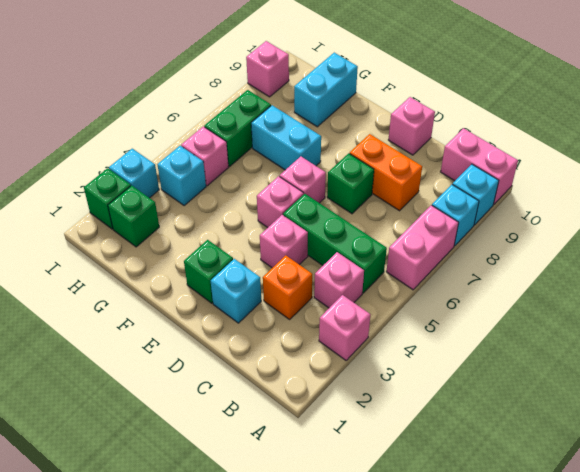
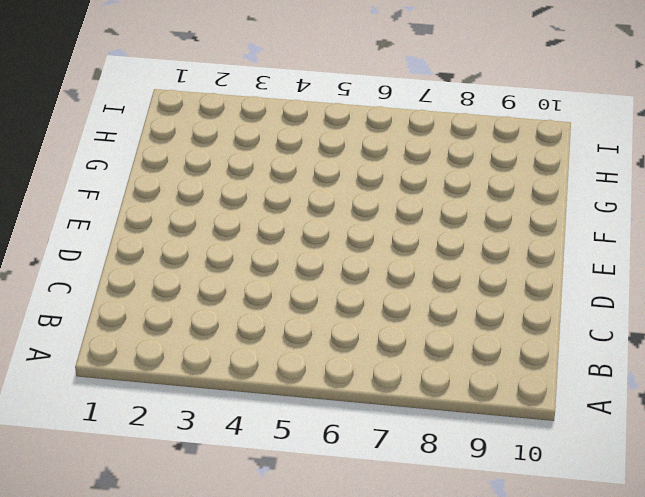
none -> pink brick A3 level 1
none -> pink brick A6:A7 level 1
none -> cyan brick A8 level 1

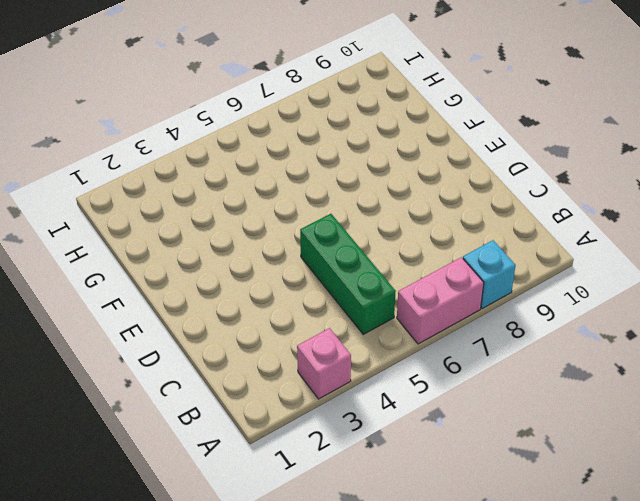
none -> cyan brick A9 level 1
none -> pink brick A10:B10 level 1
none -> pink brick B4 level 1

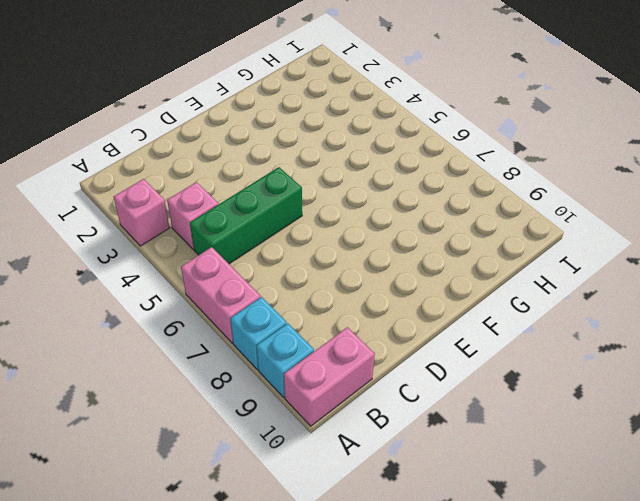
none -> orange brick C3 level 1
none -> orange brick C8:D8 level 1
none -> cyan brick D2 level 1

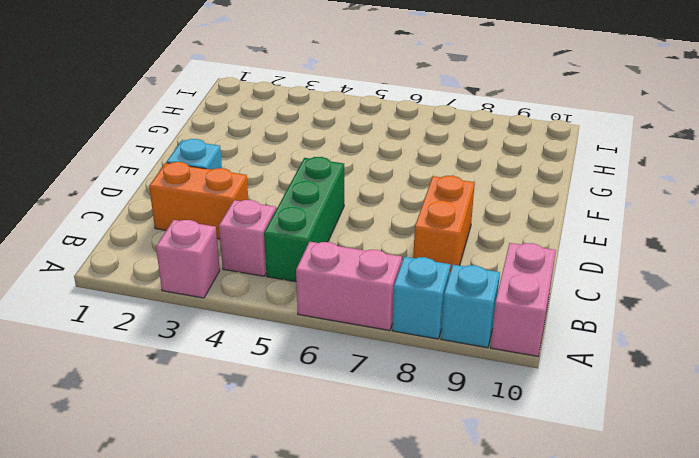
orange brick C2:C3 level 1 -> orange brick C3 level 1
none -> pink brick D4 level 1
none -> green brick D7 level 1
none -> pink brick D10 level 1

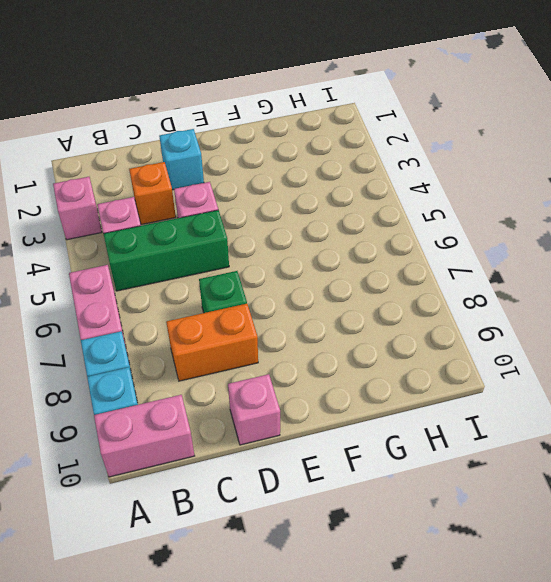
none -> green brick E2 level 1
none -> pink brick E5 level 1
none -> pink brick E6 level 1

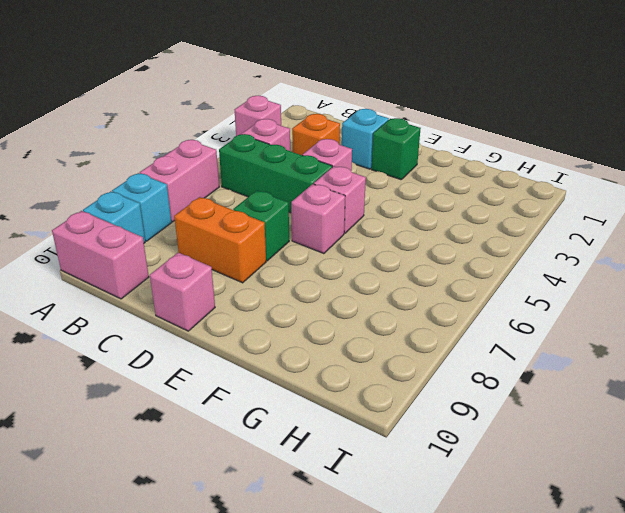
none -> cyan brick F7:G7 level 1
none -> cyan brick G9:G10 level 1
none -> green brick H2 level 1

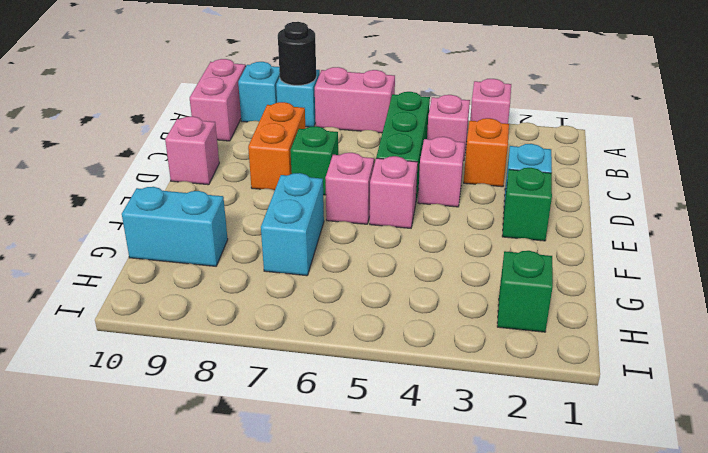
black round brick A8 level 2 -> none
none -> cyan brick H4 level 1
none -> pink brick H5 level 1
none -> green brick H6:H7 level 1

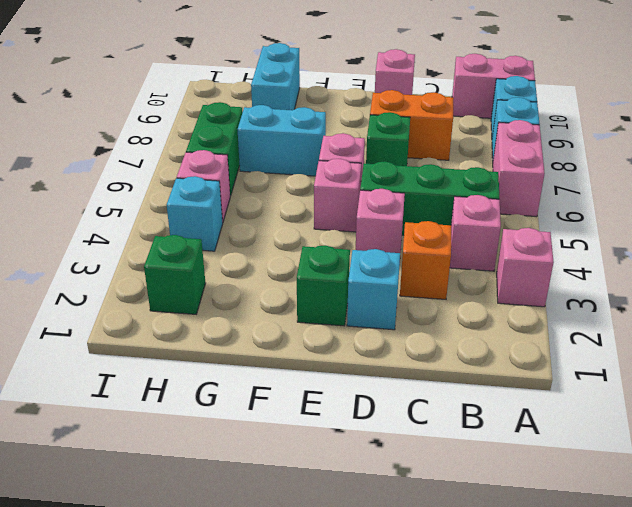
none -> green brick I2 level 1
none -> cyan brick I3 level 1
none -> pink brick I9 level 1

